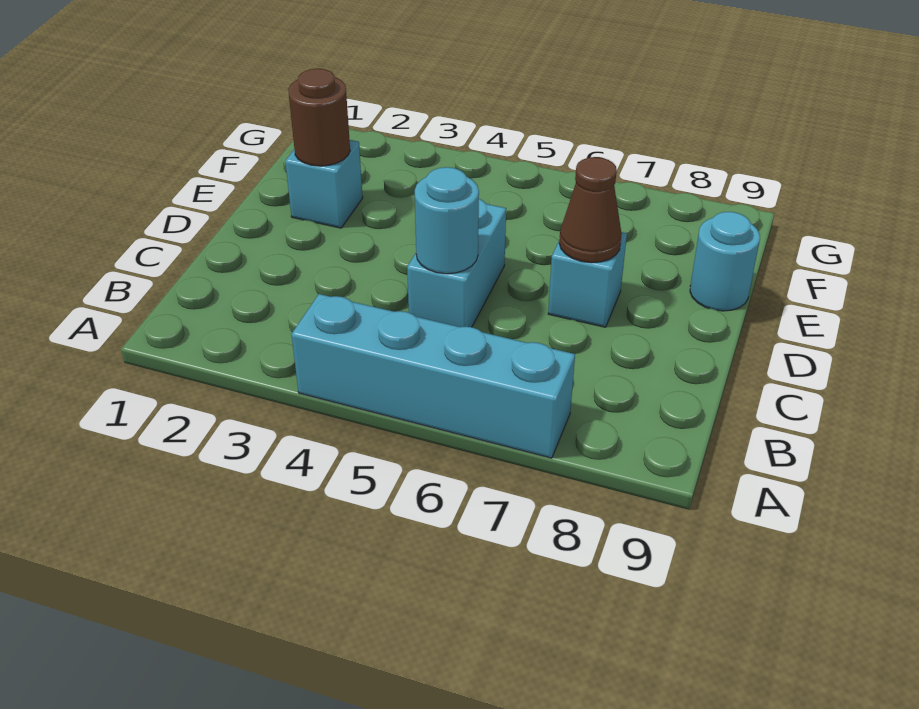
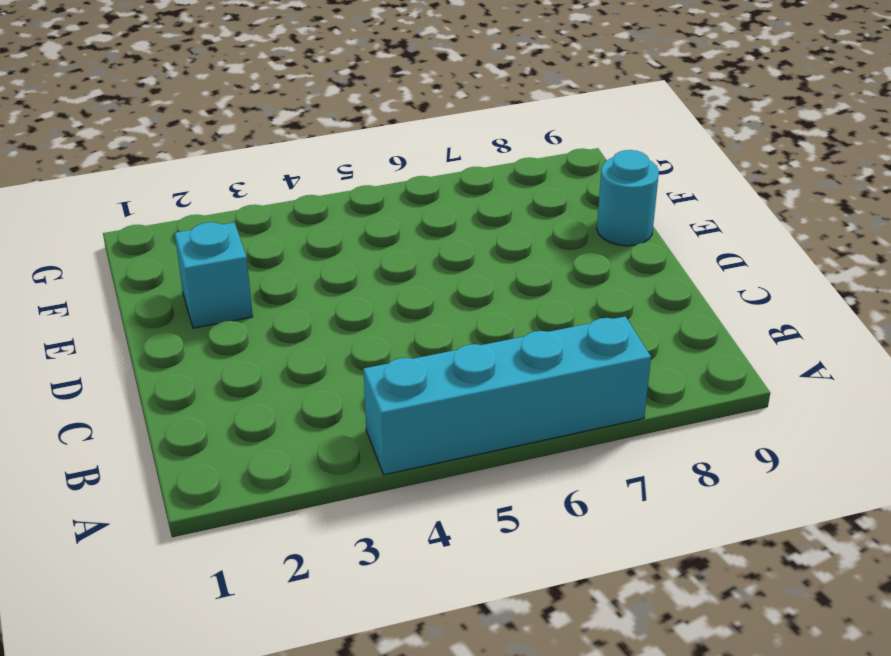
none -> cyan brick C5:D5 level 1
none -> cyan brick D7 level 1

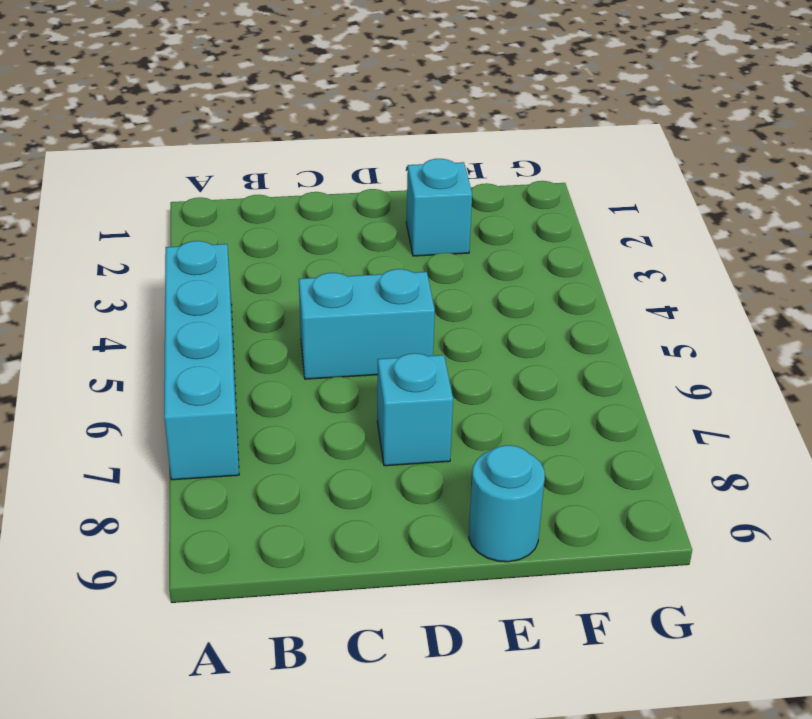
none -> cyan round brick C5 level 2
none -> brown cone D7 level 2

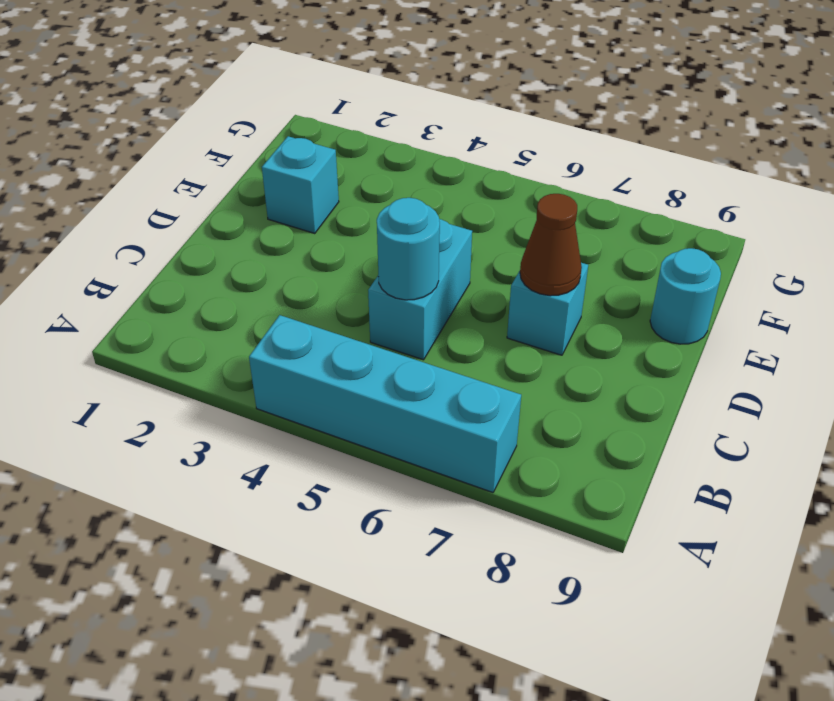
none -> brown round brick E2 level 2

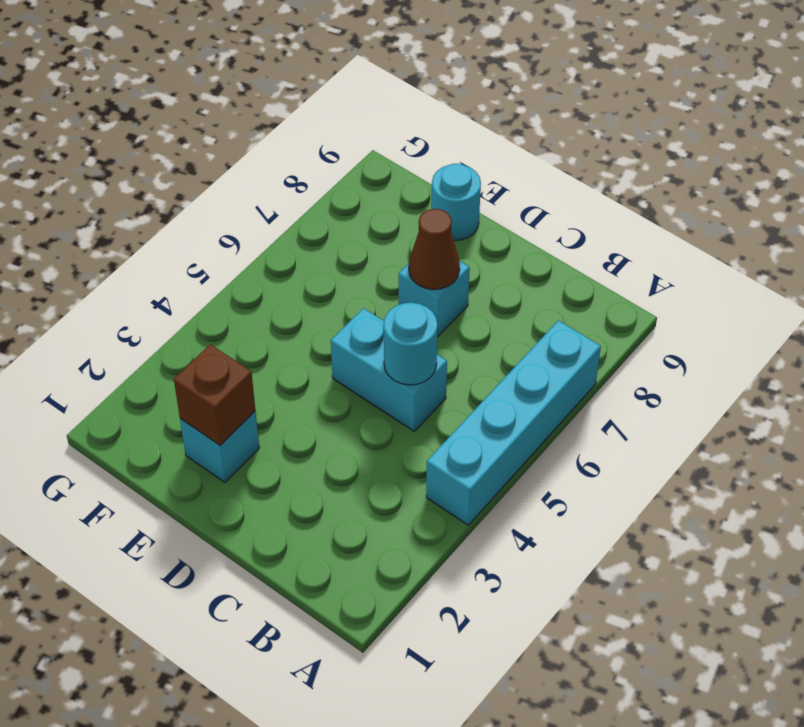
brown brick E2 level 2 -> brown round brick E2 level 2

